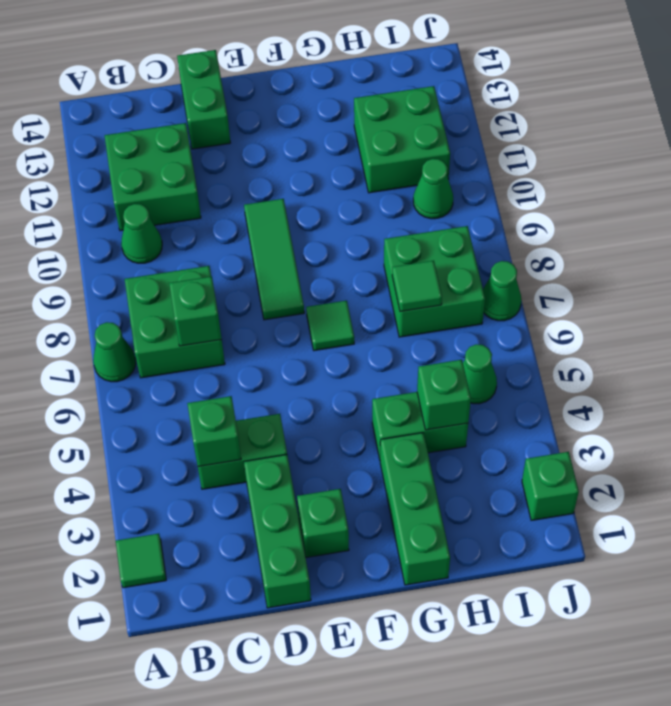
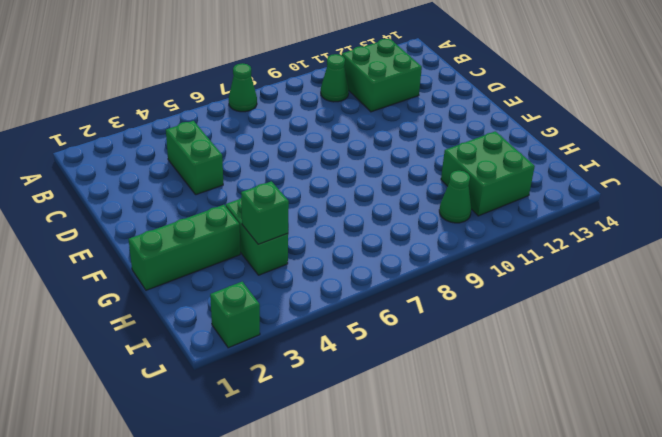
none -> green tile A2 level 1
none -> green brick B7:C8 level 1
none -> green brick D1:D3 level 1

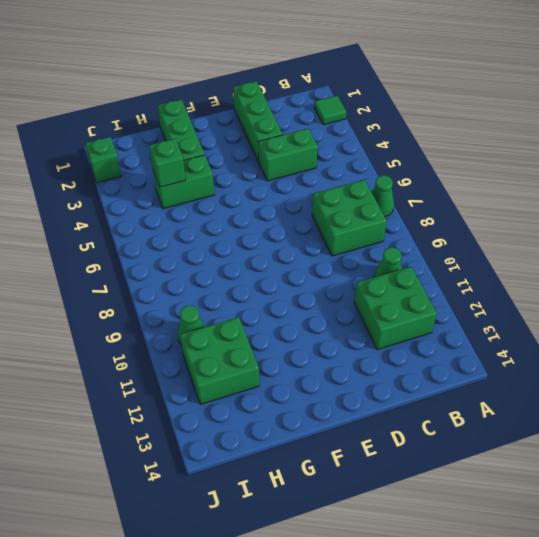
none -> green brick D13:D14 level 1
none -> green brick E2 level 1
none -> green tile E8:E10 level 1

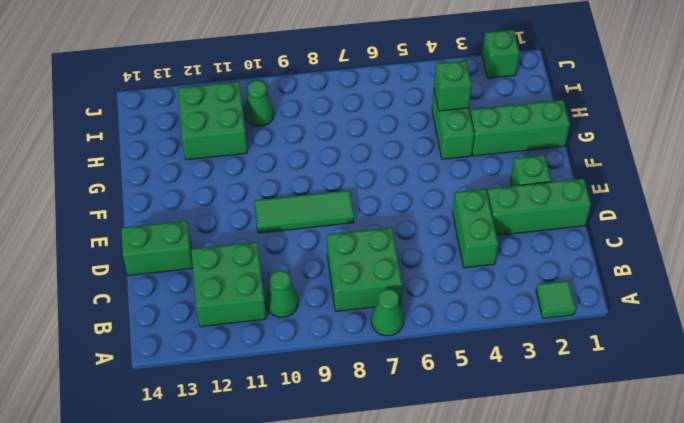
none -> green tile F7 level 1
none -> green brick H7:I8 level 1
none -> green cone I5 level 1

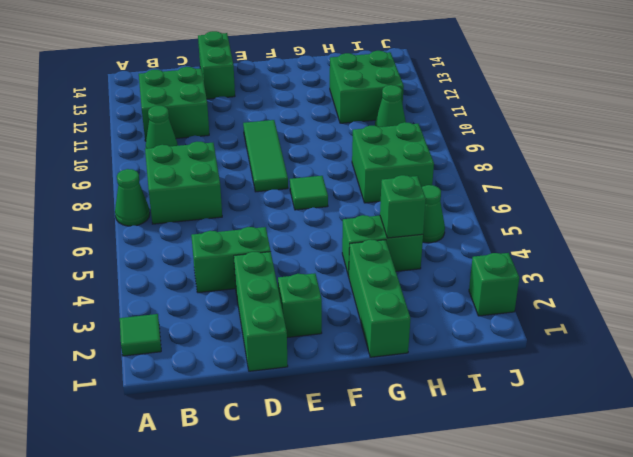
none -> green cone J7 level 1
none -> green brick C4 level 2
none -> green brick C7 level 2

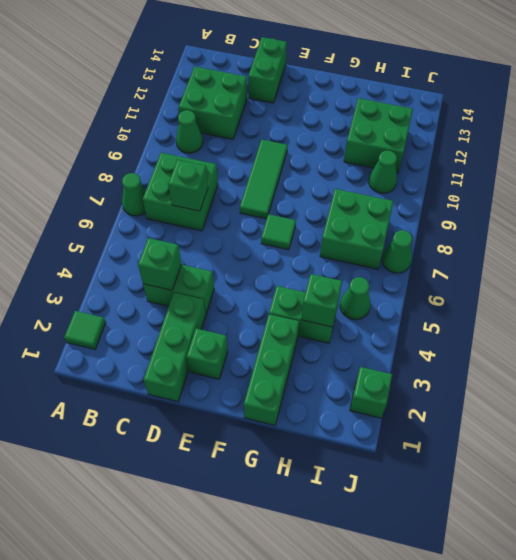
none -> green tile H7 level 2

